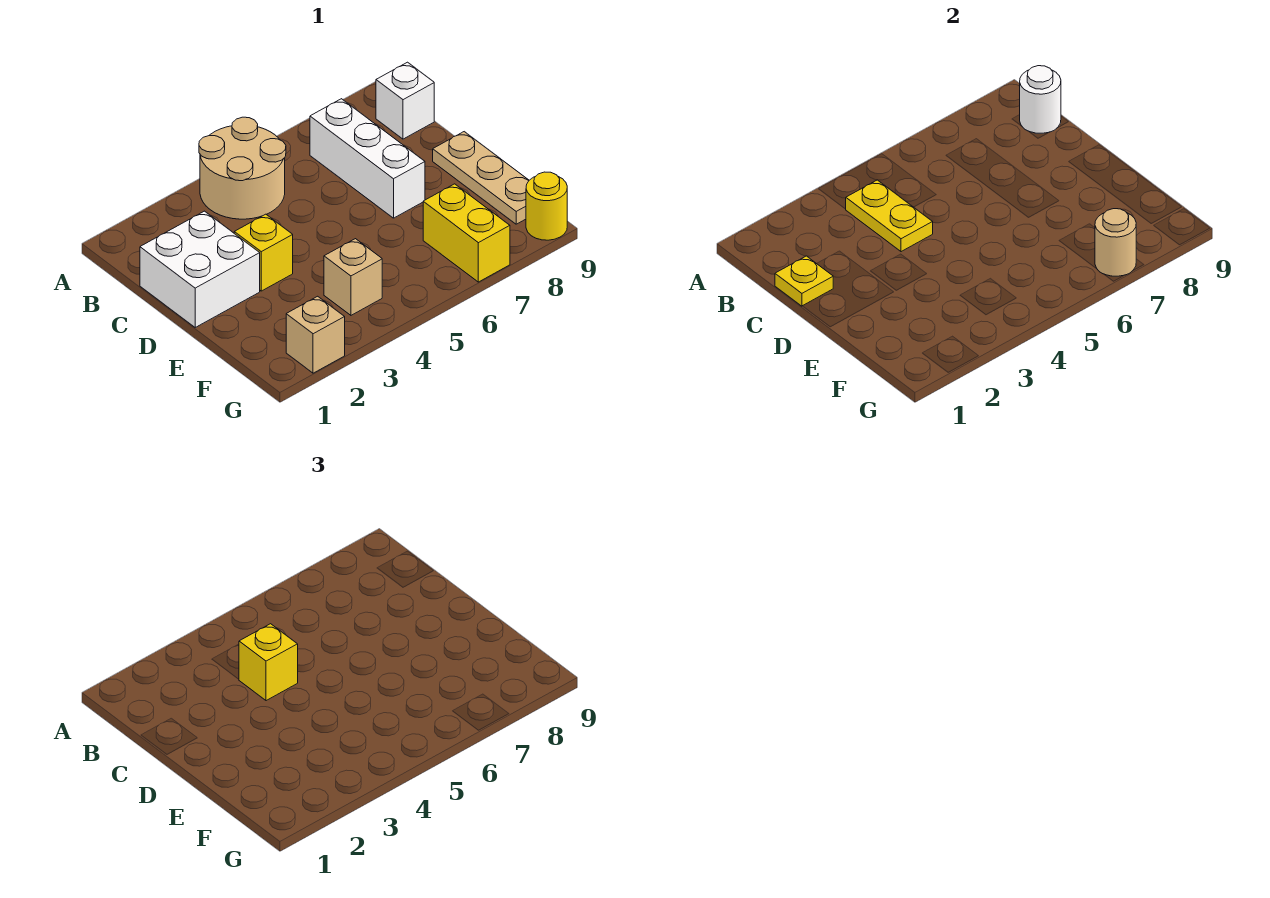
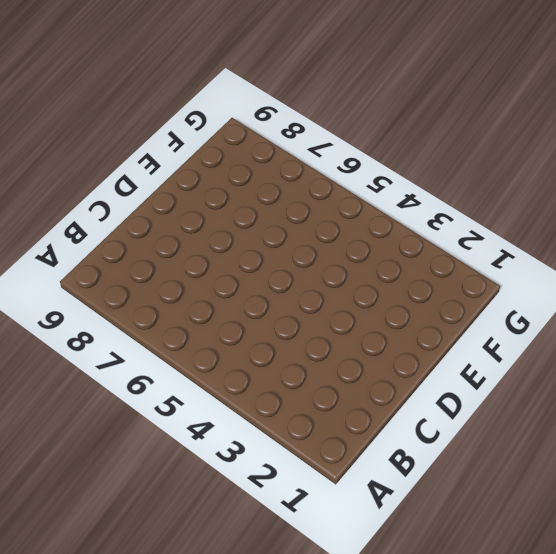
none -> tan round brick A4:B5 level 1
none -> white brick B7:D7 level 1
none -> white brick B9 level 1

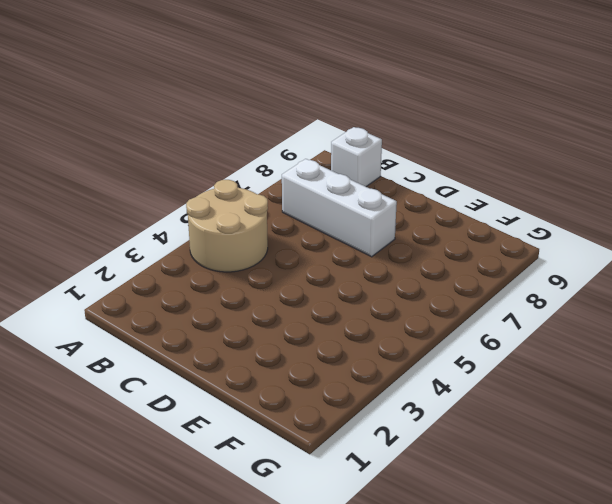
none -> white brick C1:D2 level 1
none -> yellow brick D3 level 1
none -> tan plate D9:F9 level 1

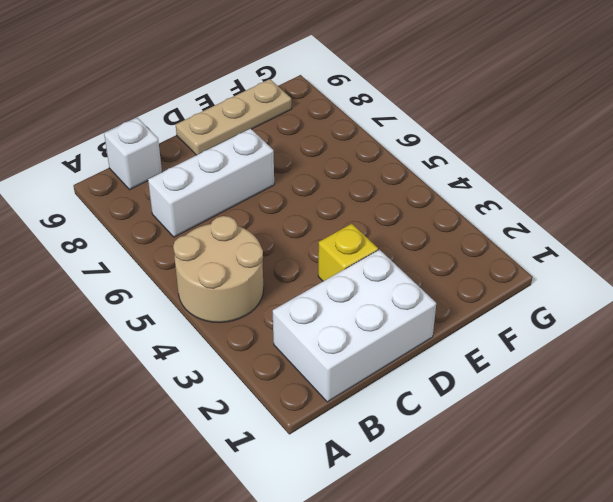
white brick B1:D2 level 1 -> white brick C1:D2 level 1
none -> tan brick F4 level 1
none -> yellow brick F7:G7 level 1
none -> tan brick G2 level 1

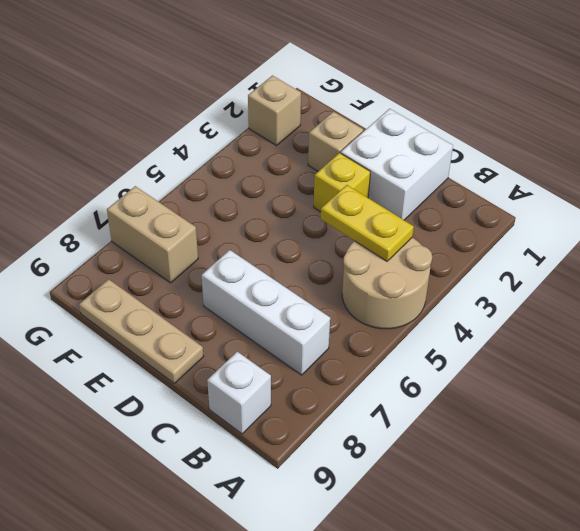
tan brick E2 level 1 -> tan brick F4 level 1
tan brick F7:G7 level 1 -> yellow brick F7:G7 level 1
none -> yellow round brick G9 level 1
none -> white round brick B9 level 2
none -> yellow plate C1 level 2

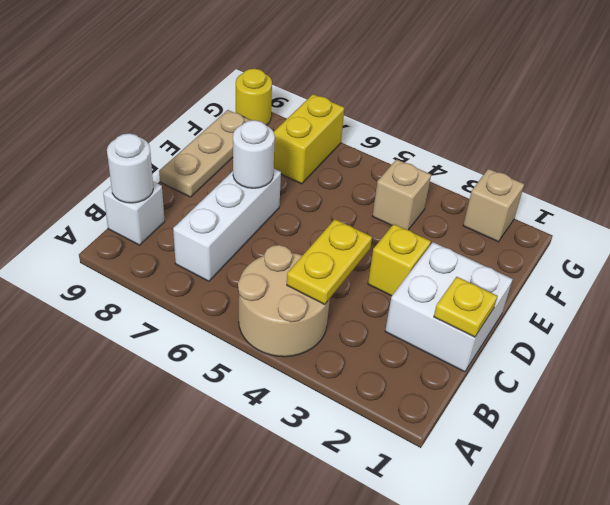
white round brick D7 level 2 -> none
none -> tan round brick G7 level 2
none -> yellow brick C4 level 3

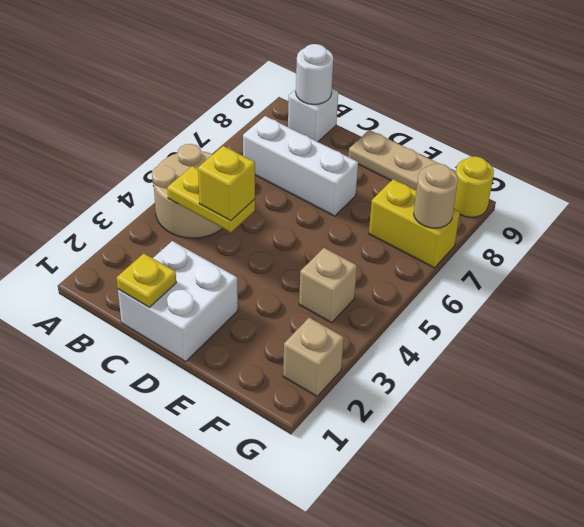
none -> yellow brick D3 level 1

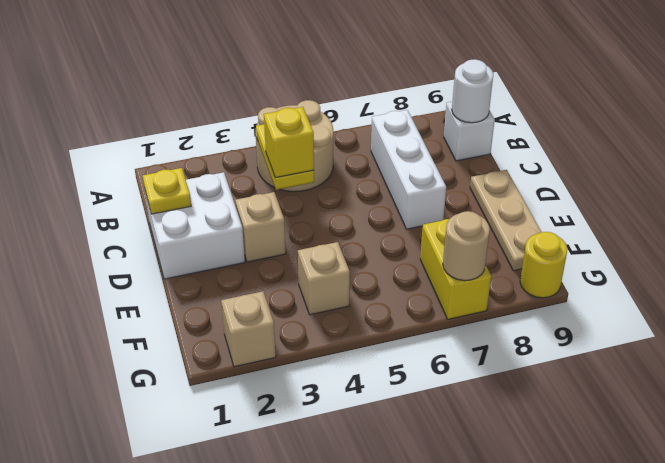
tan brick D3 level 1 -> yellow brick D3 level 1

